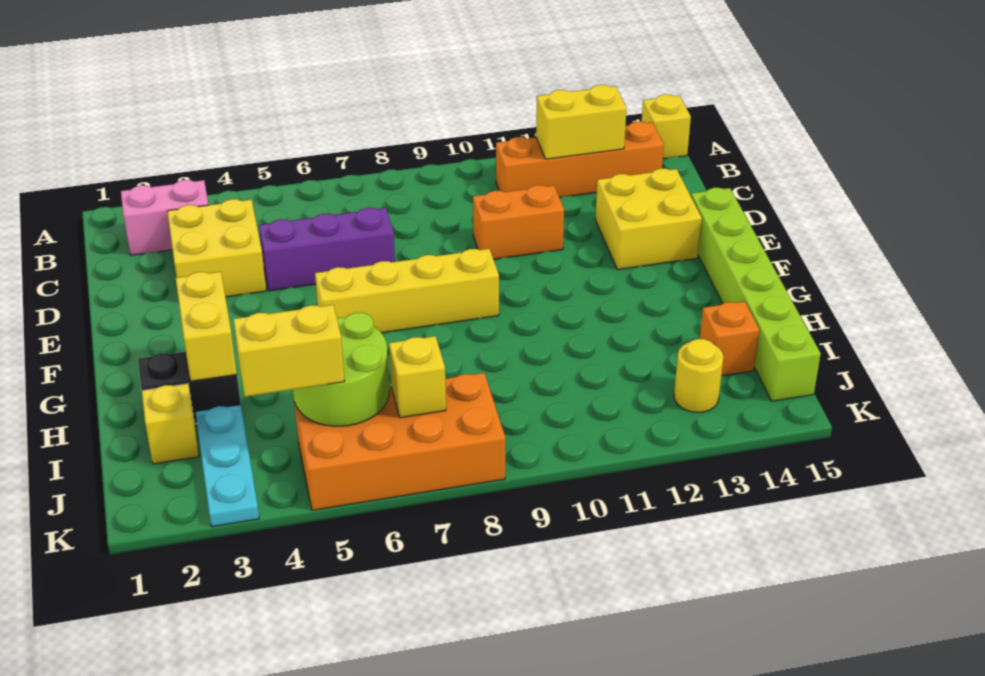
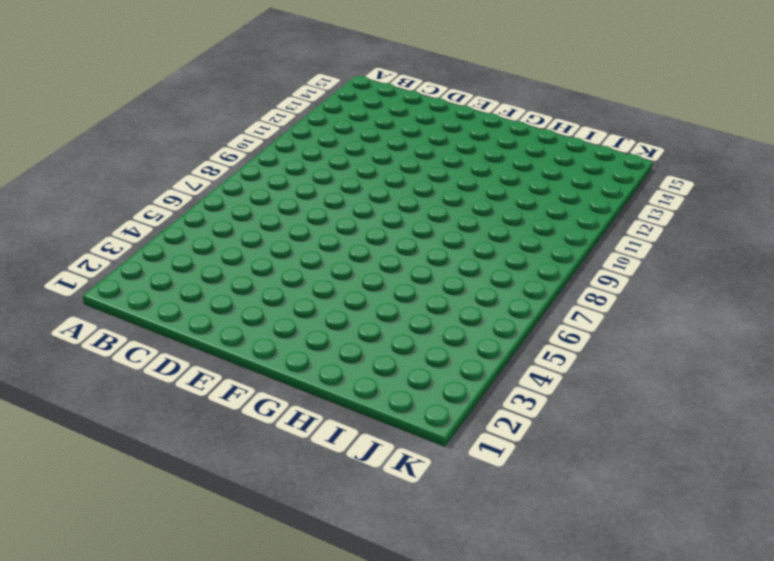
none -> yellow brick A15 level 1
none -> pink brick B2:B3 level 1
none -> orange brick B11:B14 level 1

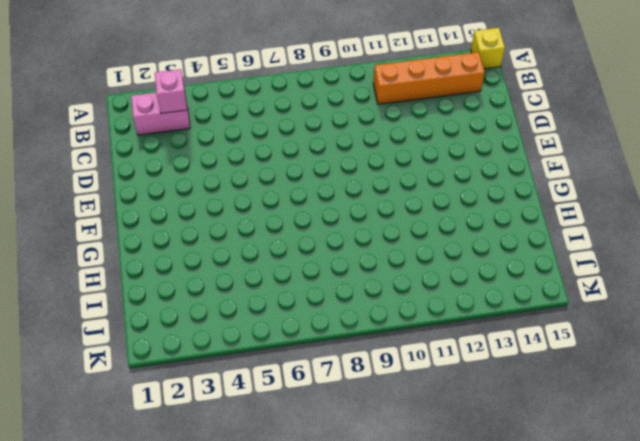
pink brick B3 level 2 -> none
none -> yellow brick C3:D4 level 1
none -> purple brick D5:D7 level 1
none -> orange brick D10:D11 level 1

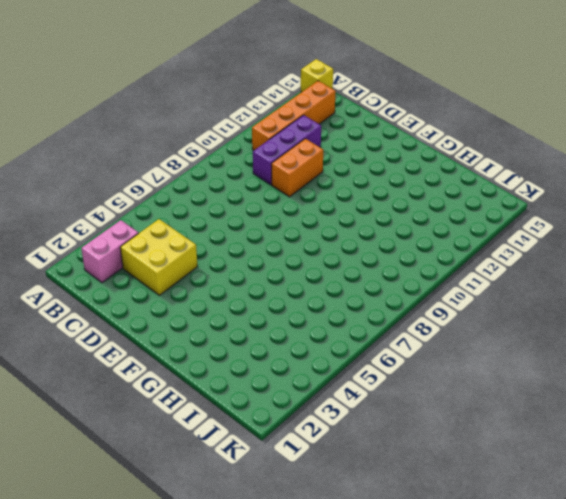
purple brick C10:C12 level 1 -> purple brick D5:D7 level 1
none -> yellow brick D13:E14 level 1
none -> lime brick E15:J15 level 1
none -> yellow brick F6:F9 level 1

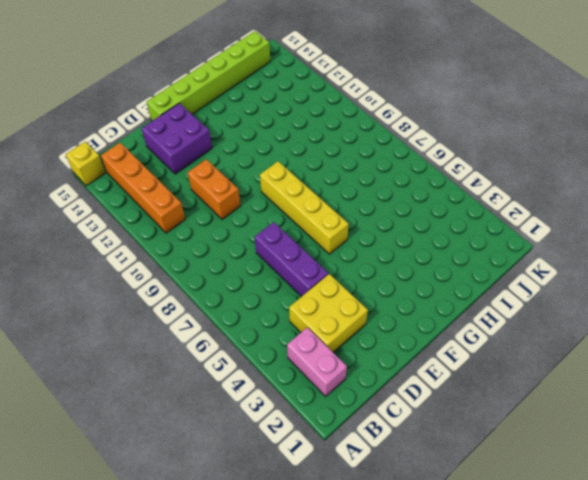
purple brick D13:E14 level 1 -> yellow brick D13:E14 level 1
none -> black brick H2:H3 level 1
none -> yellow brick I2 level 1
none -> cyan plate I3:K3 level 1

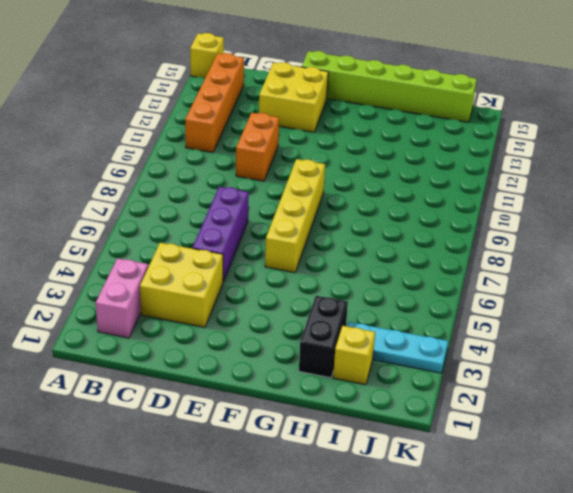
none -> orange brick I14 level 1
none -> orange brick J5:K8 level 1
none -> yellow round brick J13 level 1

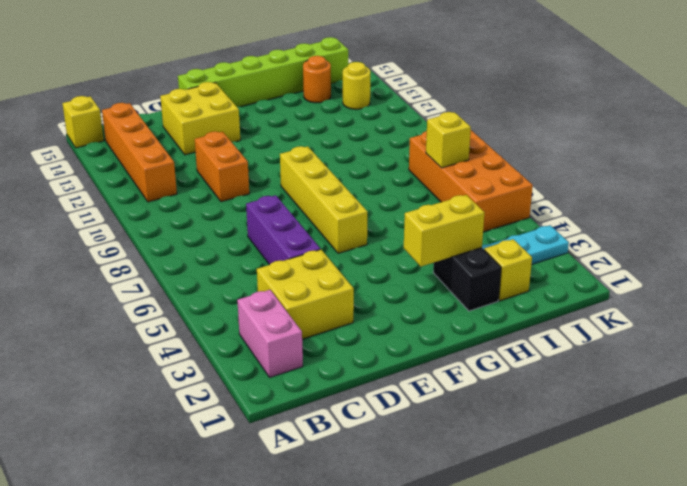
orange round brick I14 level 1 -> orange brick I14 level 1
none -> yellow brick B12:B13 level 2
none -> lime round brick I5:J6 level 2
none -> yellow brick J4:J5 level 3

